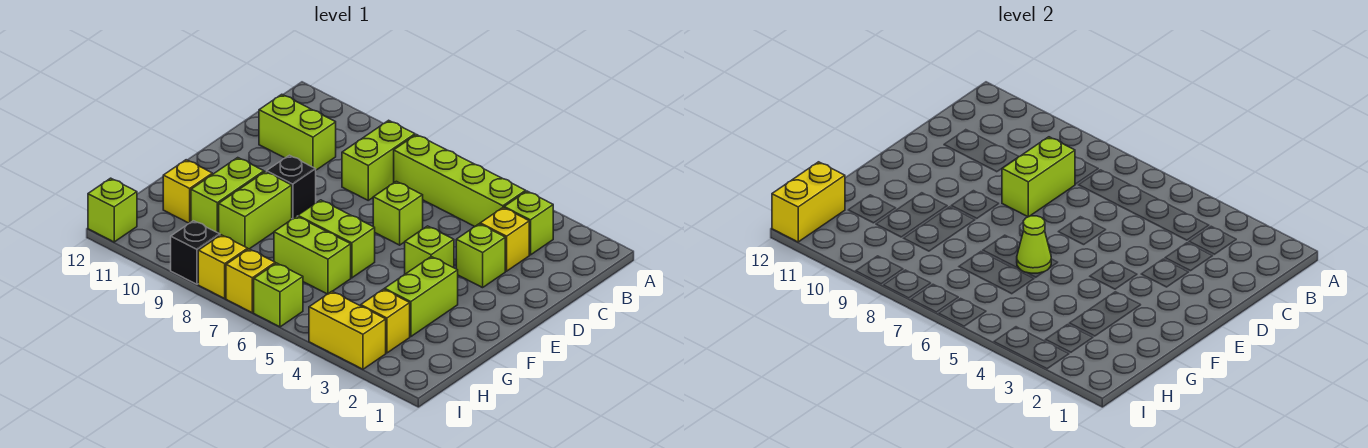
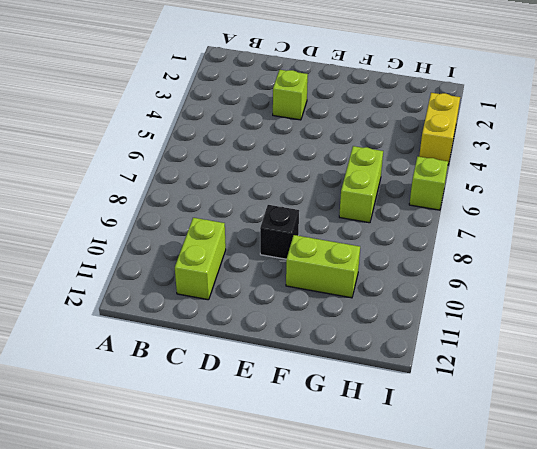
none -> lime brick B3 level 1
none -> lime brick B4:B7 level 1
none -> lime brick B8:C8 level 1

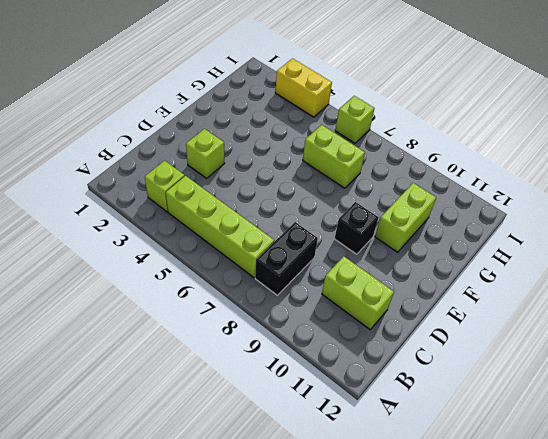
black brick B8:C8 level 1 -> lime brick B8:C8 level 1
none -> yellow brick C3 level 1
none -> lime brick D6 level 1
none -> lime brick E4 level 1

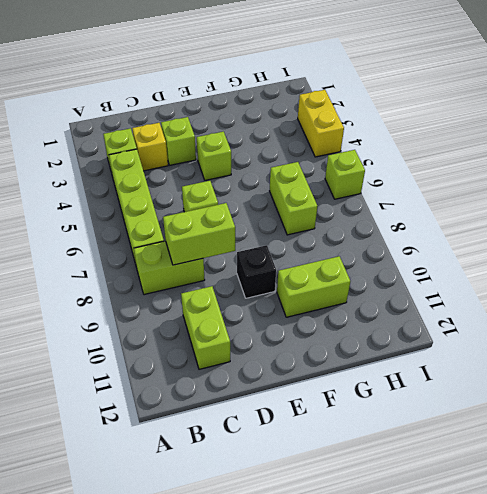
none -> lime brick F3:G3 level 1
none -> lime brick F6:F7 level 1
none -> lime brick F9:G9 level 1

